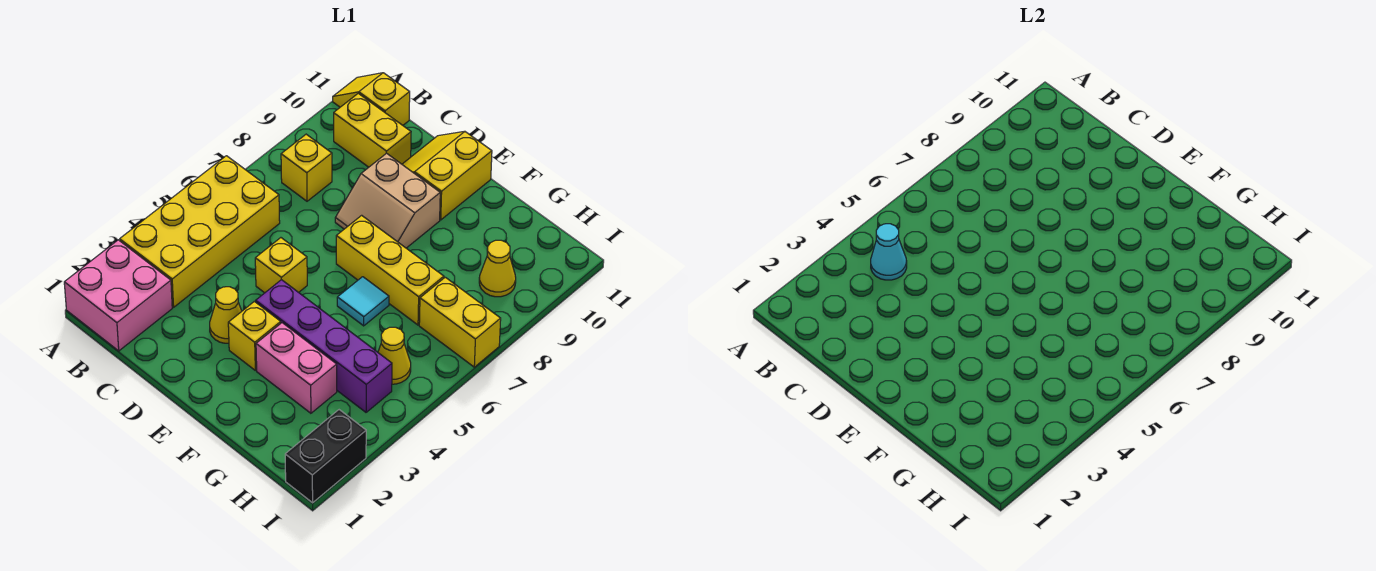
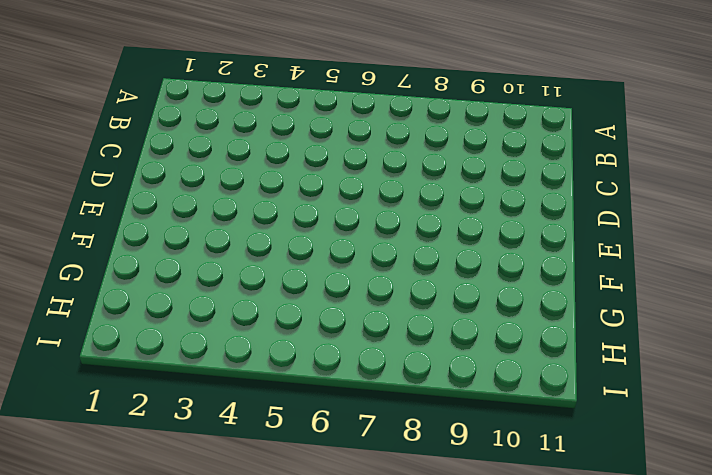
none -> pink brick A1:B2 level 1
none -> yellow brick A3:B6 level 1
none -> yellow slope A11:B11 level 1 top B

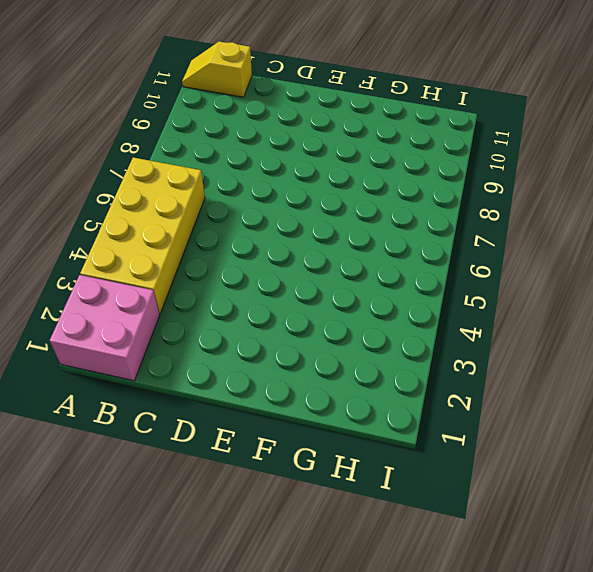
none -> yellow brick B8 level 1
none -> yellow brick B10:C10 level 1
none -> yellow cone D3 level 1

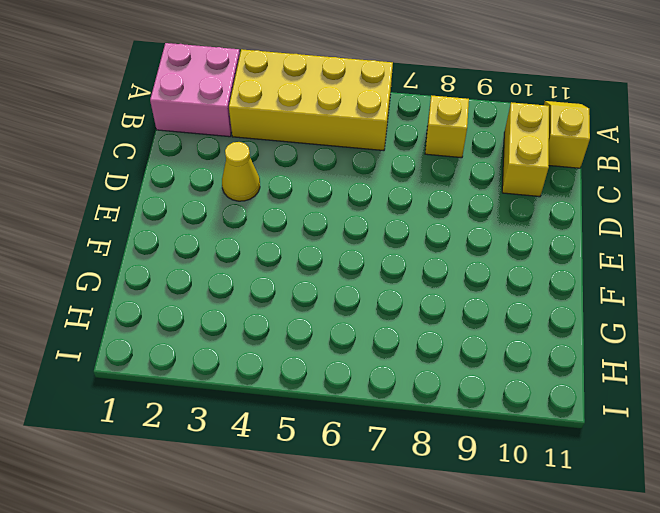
none -> yellow brick D5 level 1
none -> tan slope D8:E9 level 1 top 9
none -> yellow slope D10:E11 level 1 top E

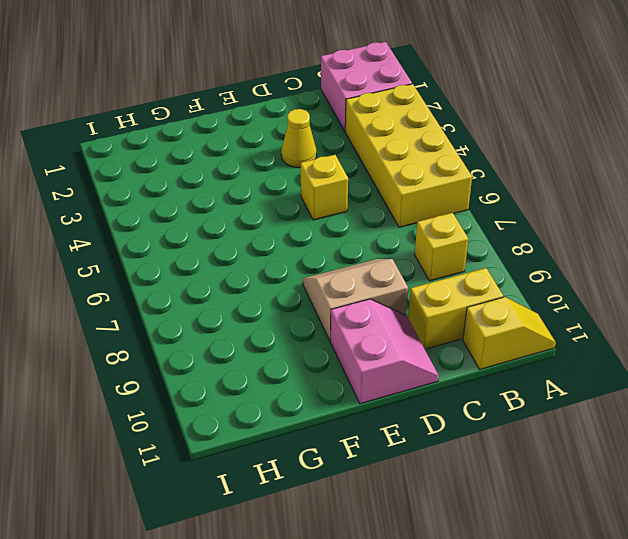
pink slope D10:E11 level 1 top E -> yellow slope D10:E11 level 1 top E
none -> yellow brick E3 level 1
none -> purple brick E4:H4 level 1
none -> yellow brick E7:G7 level 1

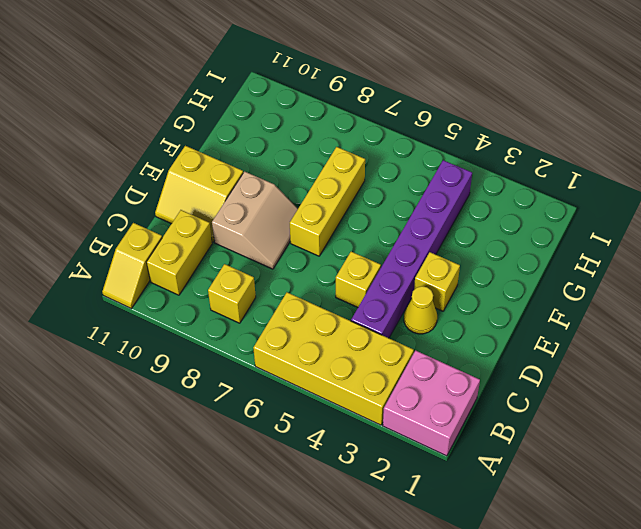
purple brick C4:H4 level 1 -> purple brick E4:H4 level 1
none -> pink brick F3:G3 level 1
none -> cyan tile F6 level 1
none -> yellow cone H5 level 1

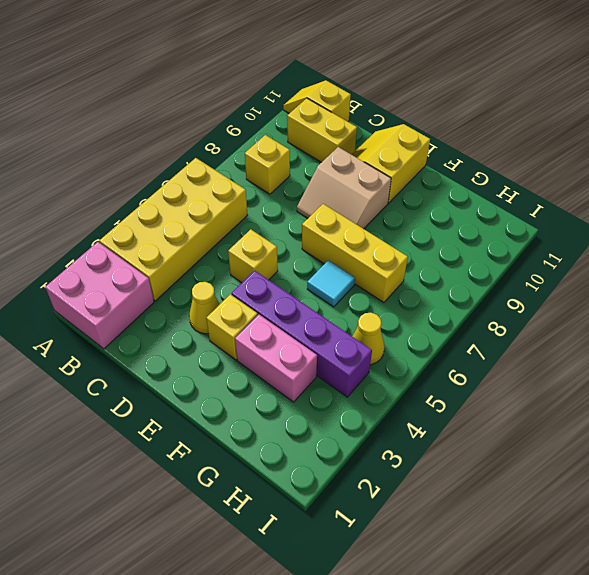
none -> yellow brick H7:I7 level 1
none -> yellow cone H9 level 1
none -> black brick I1:I2 level 1

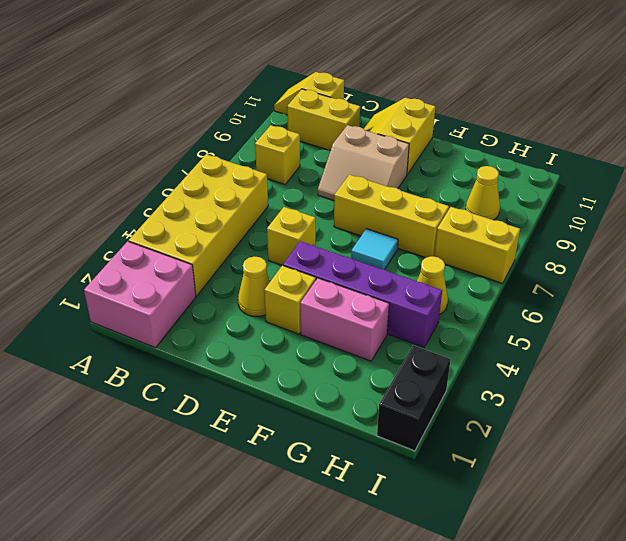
none -> cyan cone B4 level 2

